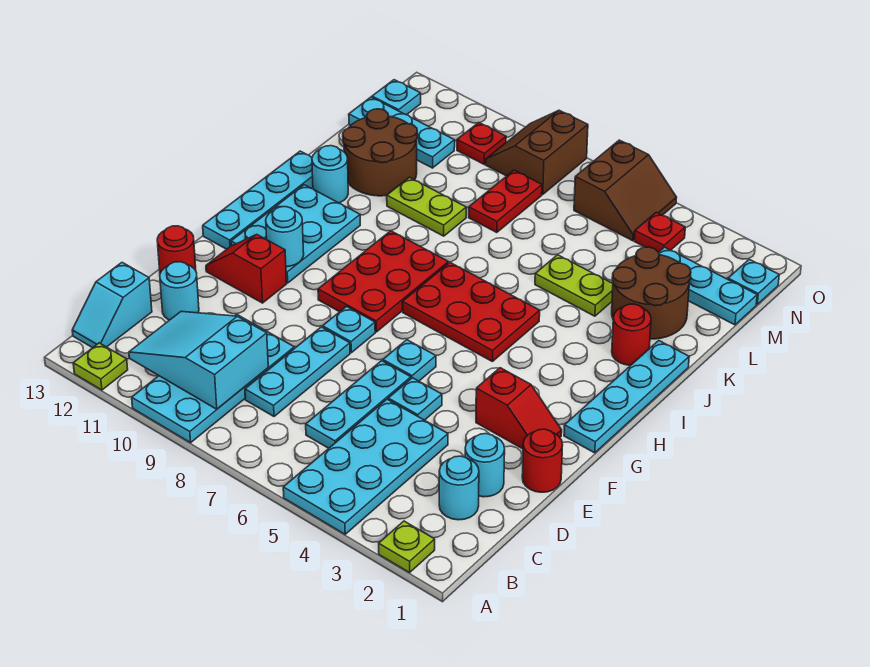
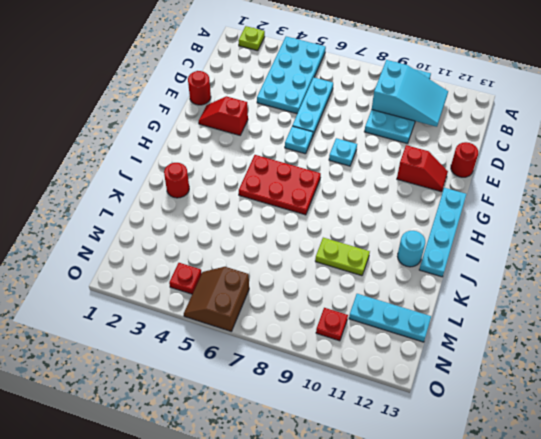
none -> lime plate A12 level 1
none -> cyan slope B13:C13 level 1 top C
none -> cyan round brick C2 level 1
none -> cyan plate C8:E8 level 1

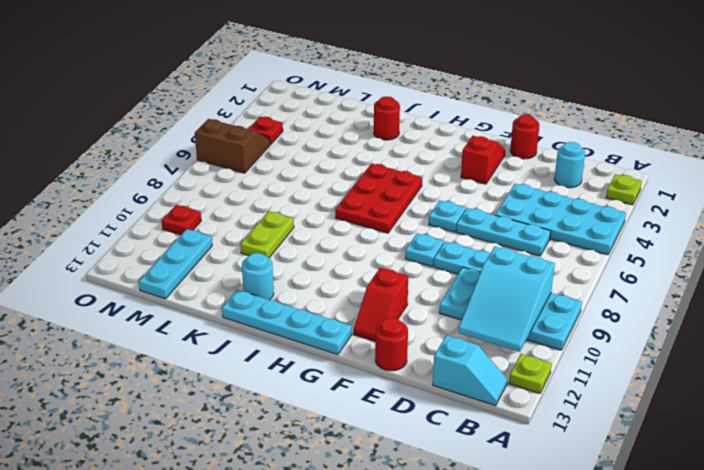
none -> cyan round brick D2 level 1
none -> cyan round brick D12 level 1
none -> cyan plate E5 level 1
none -> cyan plate G1:J1 level 1

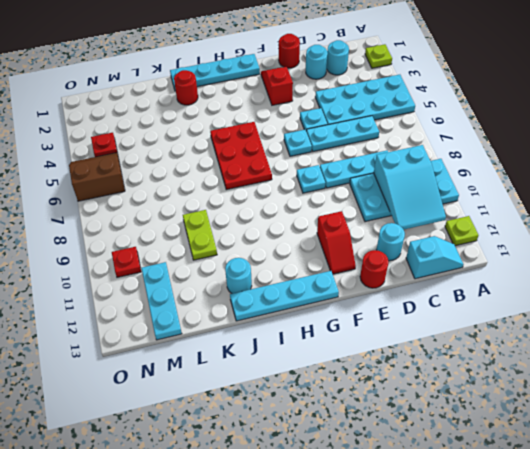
none -> red plate G8:I9 level 1
none -> cyan plate G11:I12 level 1
none -> brown round brick K2:L3 level 1
none -> lime plate K4:K5 level 1

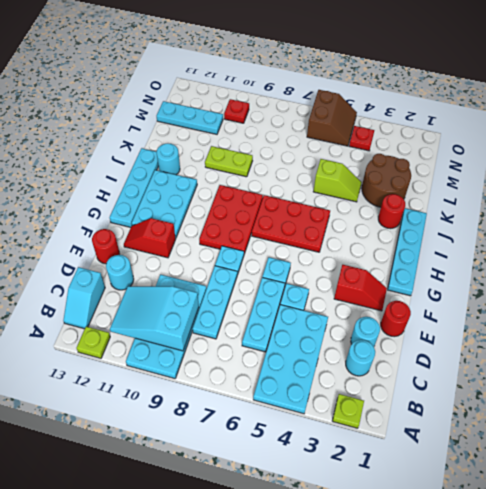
lime slope K4:K5 level 1 top 5 -> lime plate K4:K5 level 1
none -> brown round brick K11:L12 level 1
none -> red plate L8:M8 level 1
none -> cyan plate M1:M3 level 1
none -> cyan plate N1 level 1

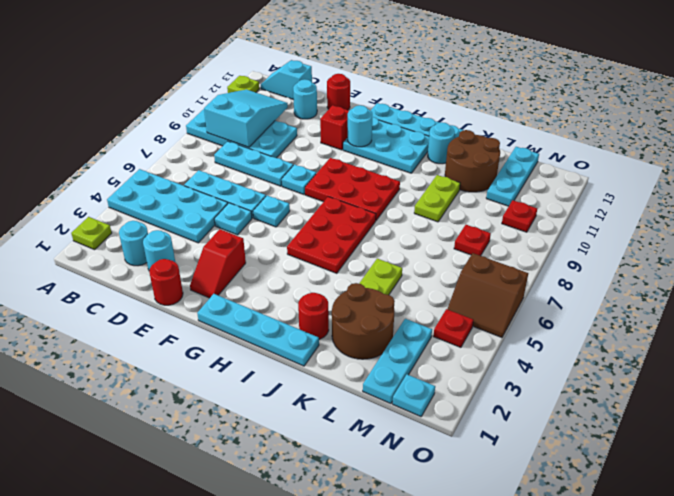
red plate M8 level 1 -> red plate L8:M8 level 1
none -> brown slope N8:O9 level 1 top 8
none -> cyan plate N13 level 1

